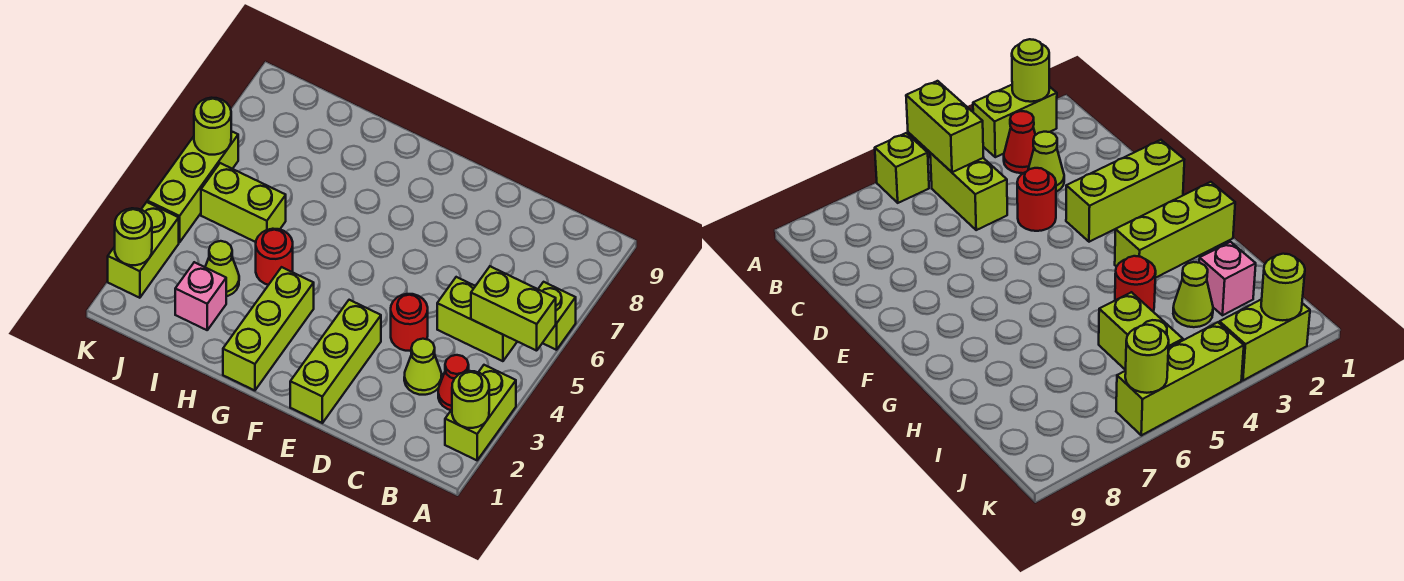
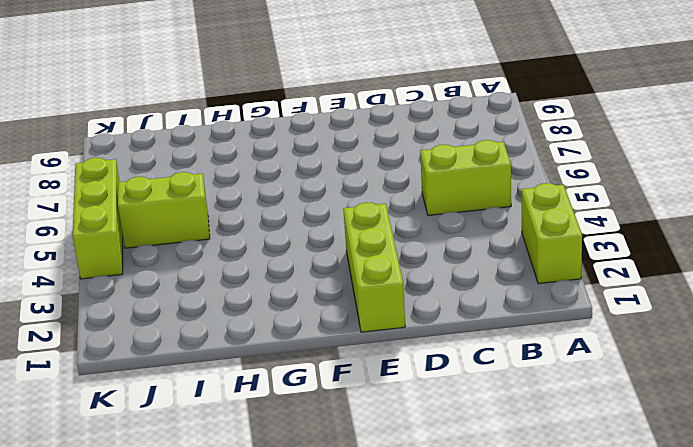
none -> lime brick A6 level 1
none -> red cone B3 level 1
none -> lime cone C3 level 1

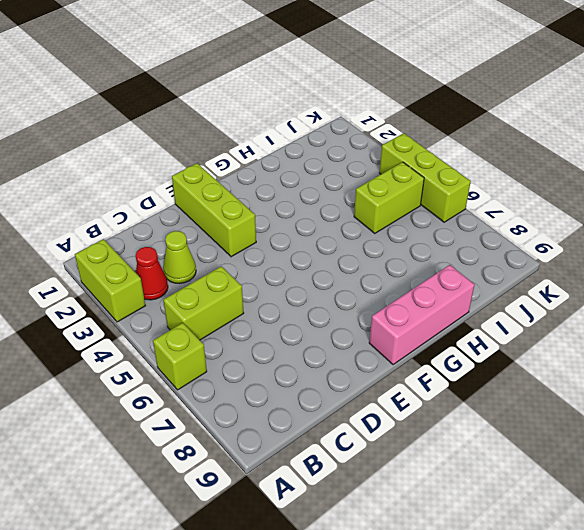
pink brick F9:H9 level 1 -> none
none -> red round brick D4 level 1
none -> lime brick G1:G3 level 1
none -> red round brick H4 level 1

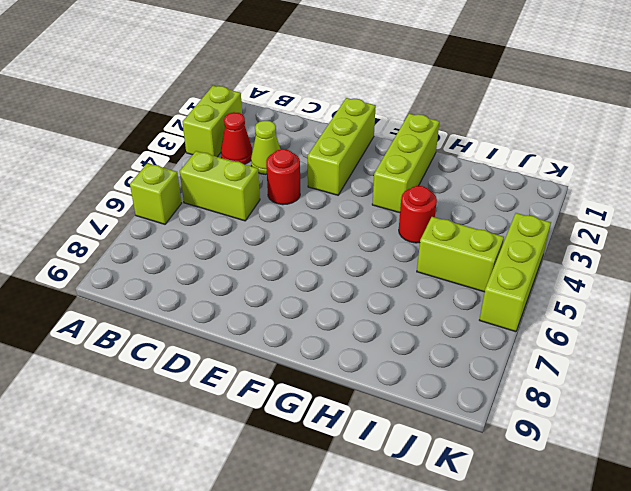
none -> pink brick I2 level 1
none -> lime cone I3 level 1
none -> lime brick K2:K3 level 1

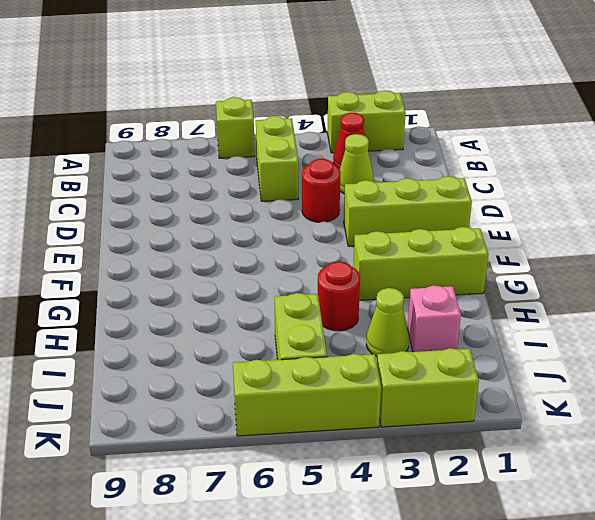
none -> lime round brick A2 level 2
none -> lime brick A5:B5 level 2
none -> lime round brick K2 level 2

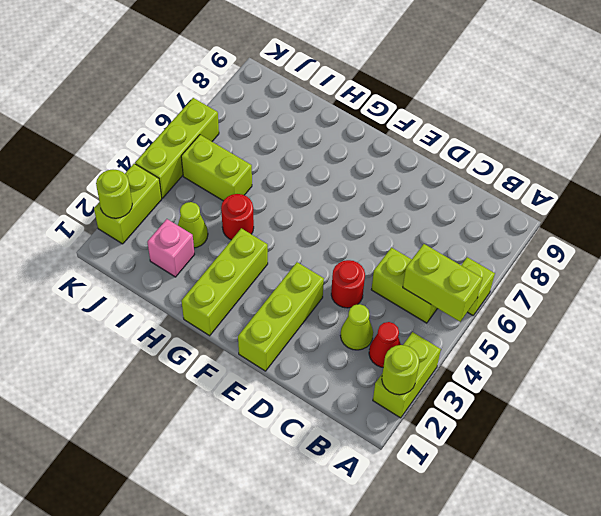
none -> lime round brick K6 level 2

